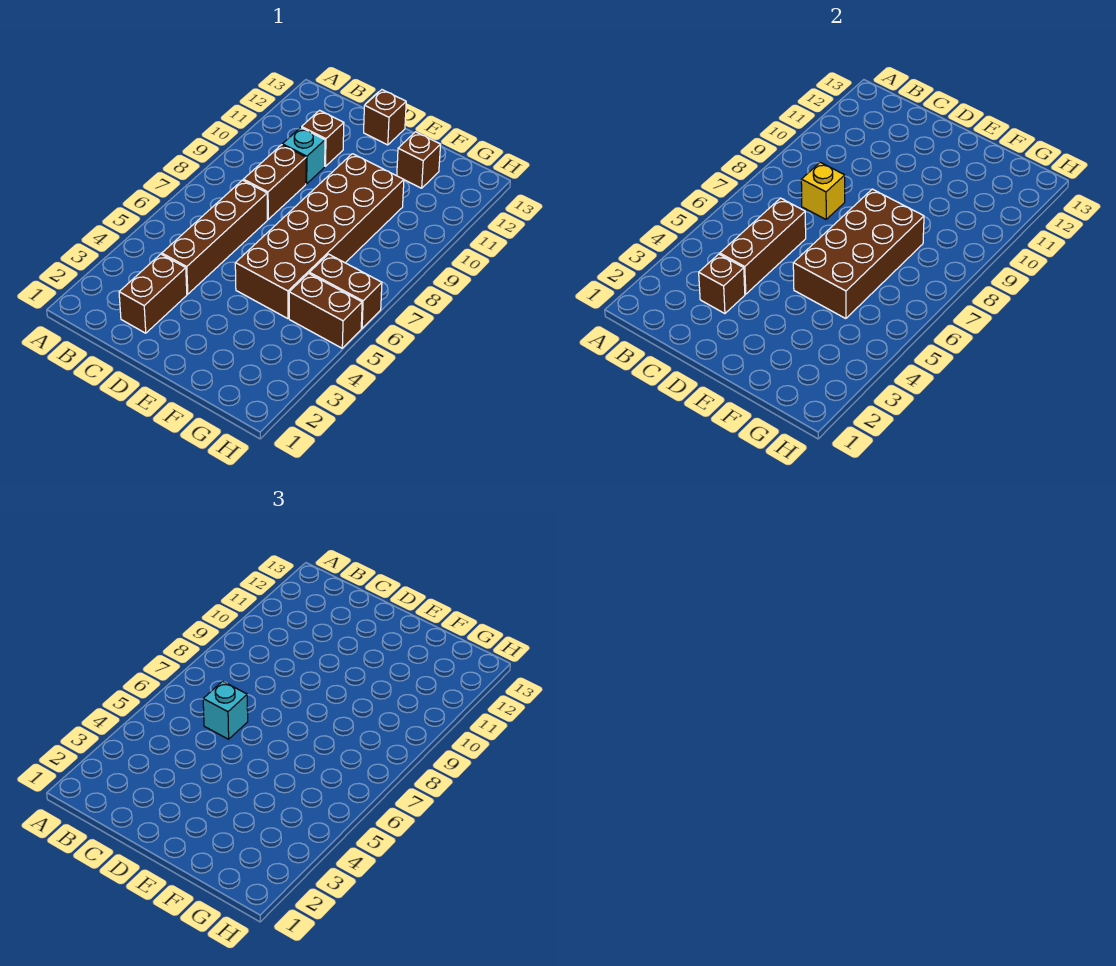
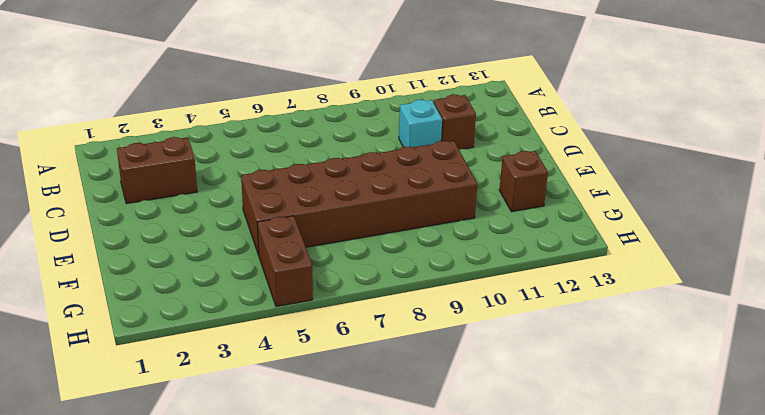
none -> brown brick C4:C7 level 1
none -> brown brick C8:C9 level 1
none -> brown brick D13 level 1

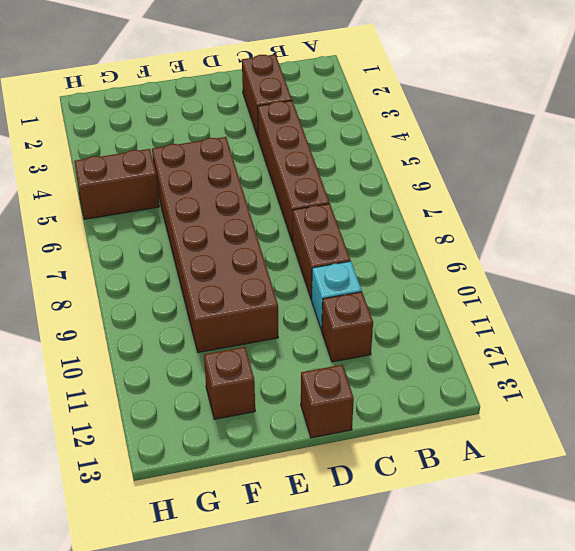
none -> brown brick G6:H6 level 1
none -> brown brick C3 level 2
none -> brown brick C4:C6 level 2

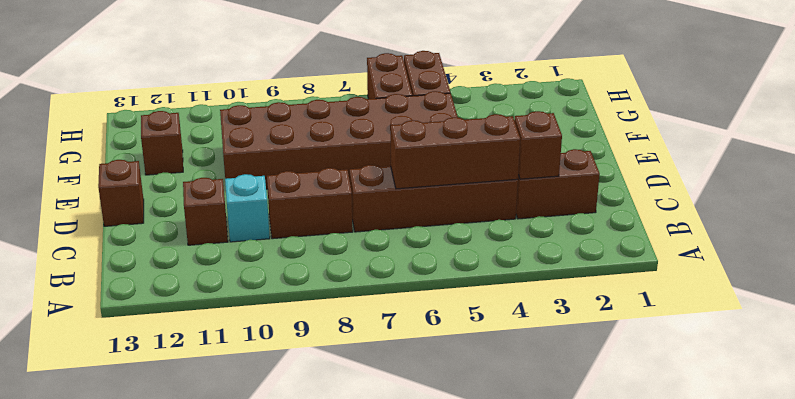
none -> yellow brick C8 level 2
none -> brown brick E5:F8 level 2
none -> cyan brick C6 level 3

